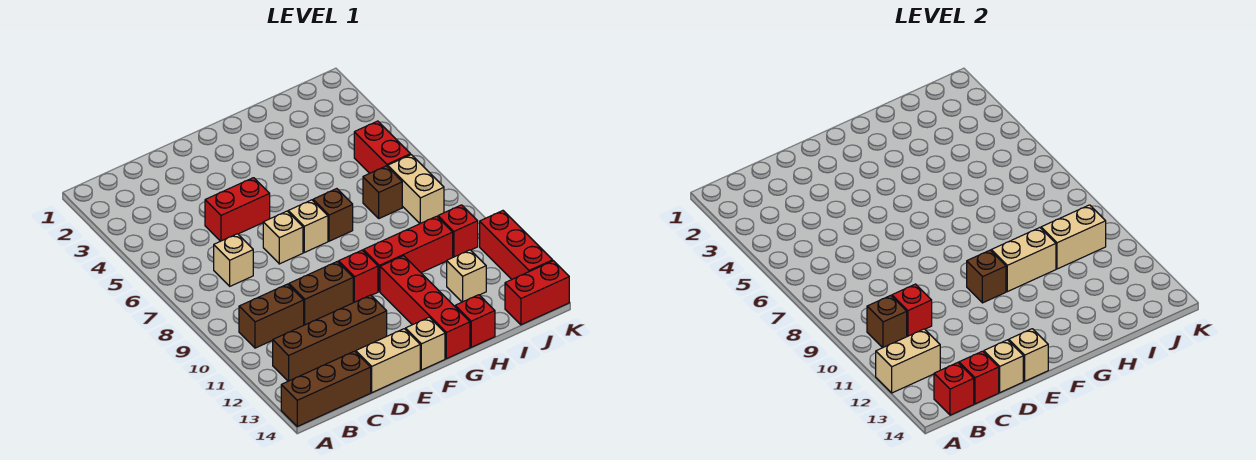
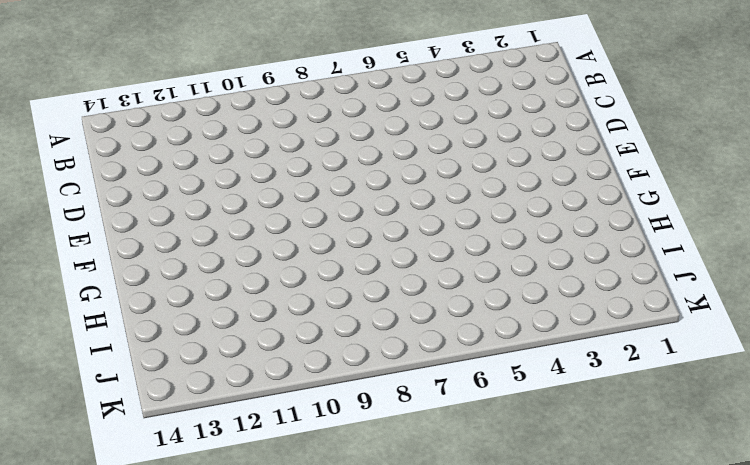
none -> brown brick A14:C14 level 1
none -> brown brick B10:C10 level 1
none -> brown brick B12:E12 level 1
none -> tan brick C7 level 1

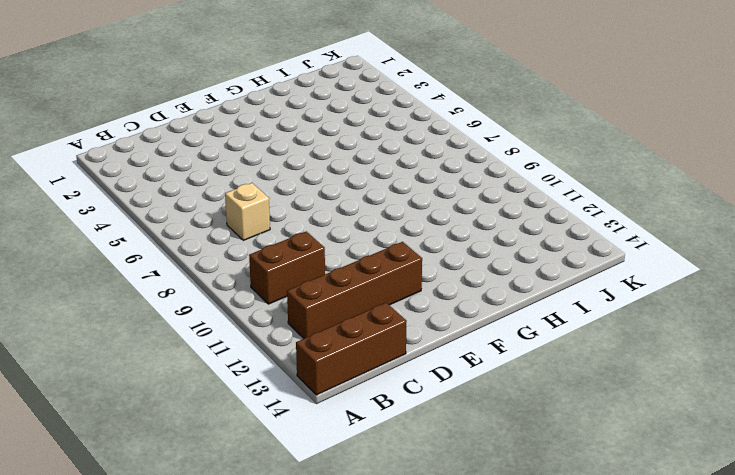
none -> red brick D5:E5 level 1
none -> brown brick D10:E10 level 1
none -> tan brick D14:E14 level 1
none -> tan brick E7 level 1

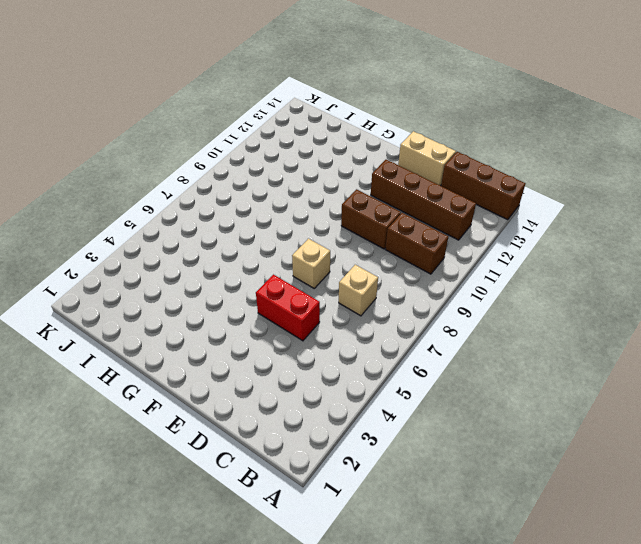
none -> tan brick F7 level 1
none -> red brick F10 level 1
none -> tan brick F14 level 1
none -> brown brick G7 level 1

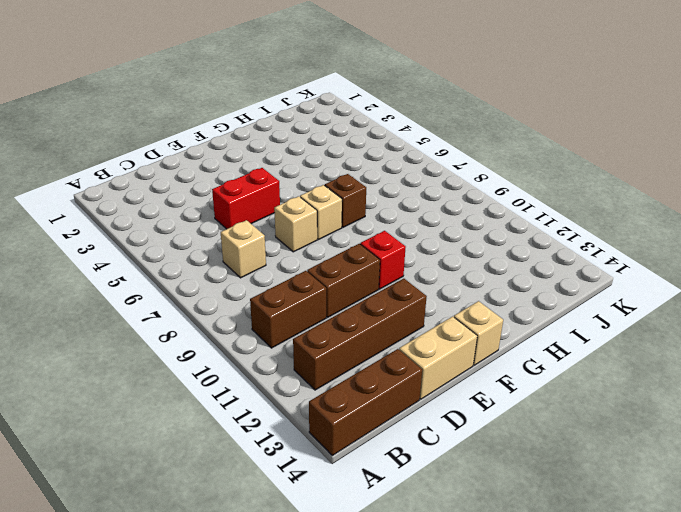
none -> red brick G10:I10 level 1
none -> red brick G11:G14 level 1
none -> red brick H14 level 1
none -> brown brick I7 level 1

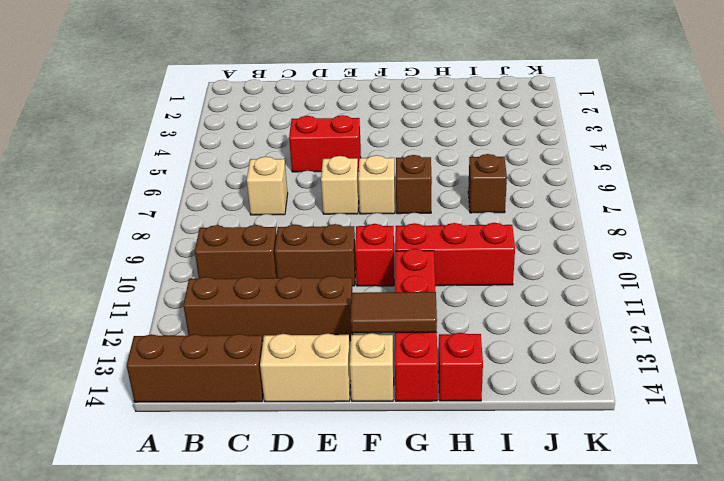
brown tile F13:G13 level 2 -> none
none -> tan brick I12 level 1
none -> red brick J5:J6 level 1
none -> tan brick J7:J8 level 1
none -> red brick J10 level 1

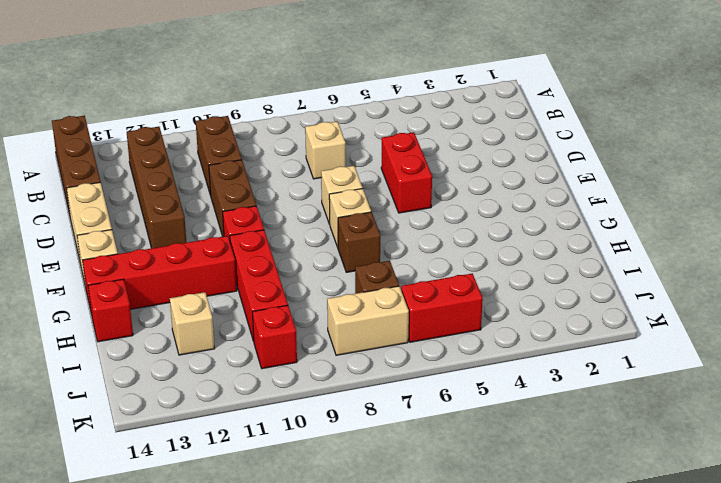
none -> red brick J14:K14 level 1
none -> red brick K11:K13 level 1
none -> tan brick A12:B12 level 2
none -> brown brick B10 level 2

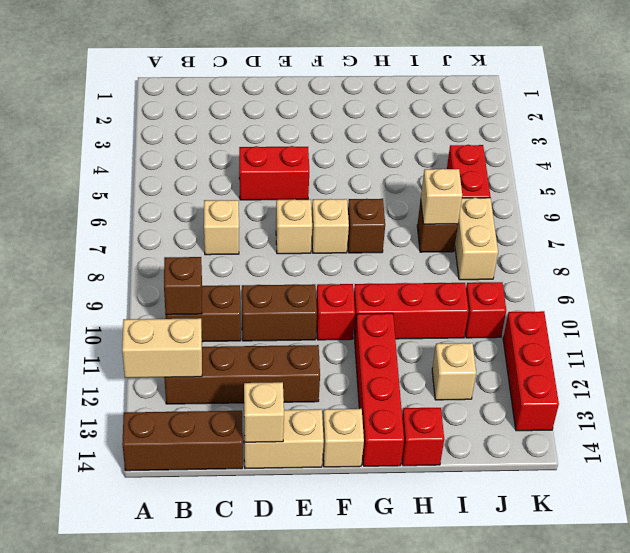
tan brick I7 level 2 -> tan brick E14 level 2
none -> red brick J14:K14 level 1
none -> red brick B14 level 2
none -> red brick C10 level 2
none -> red brick C14 level 2

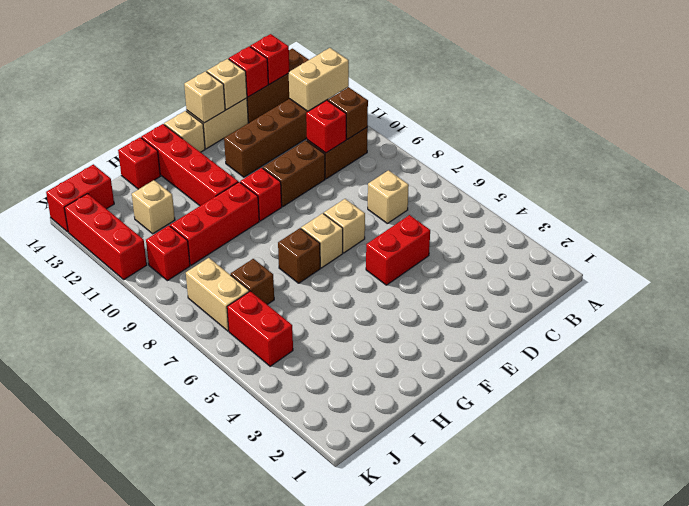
none -> brown brick F10 level 2
none -> tan brick G10:H10 level 2
none -> tan brick I10:J10 level 2

